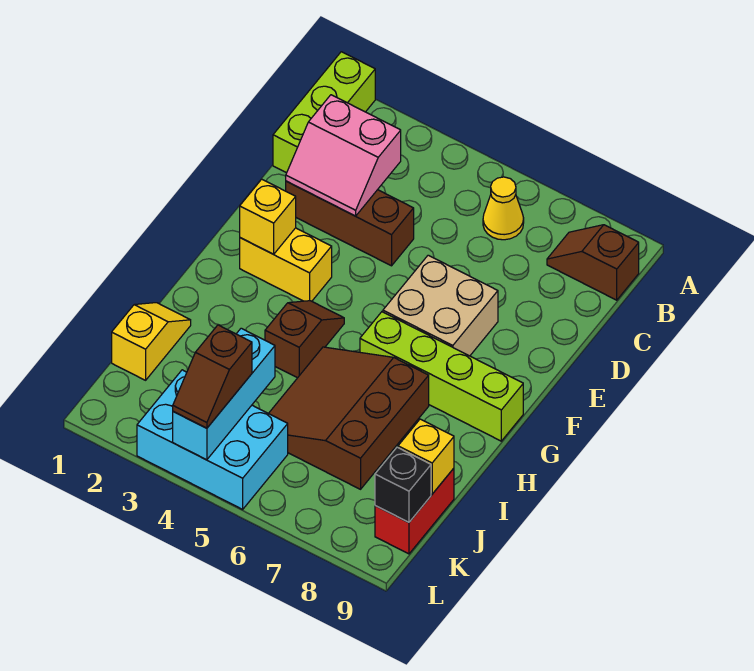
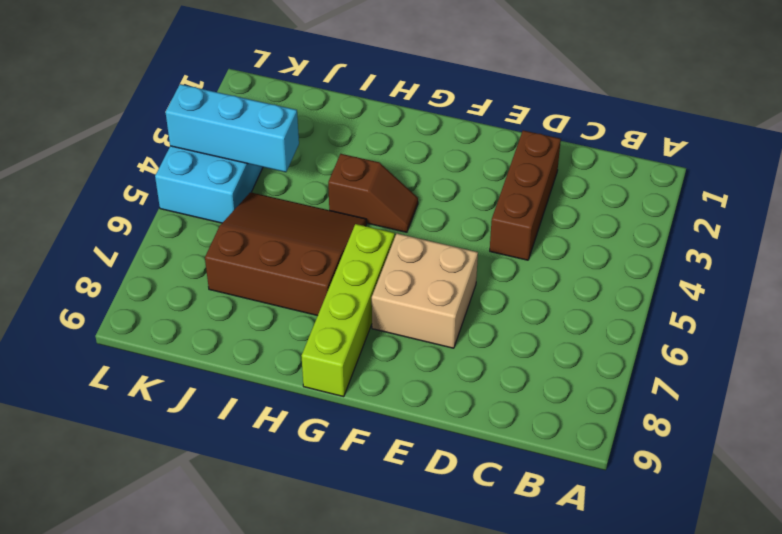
none -> lime brick A1:C1 level 1
none -> yellow cone B6 level 1
none -> brown slope B8:B9 level 1 top 9

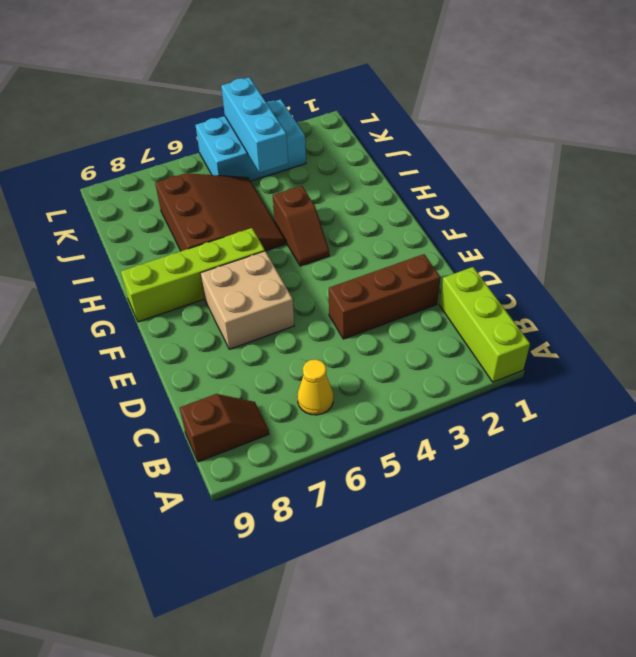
none -> yellow brick F2:F3 level 1
none -> yellow slope I1:J1 level 1 top J
none -> red brick J9:K9 level 1

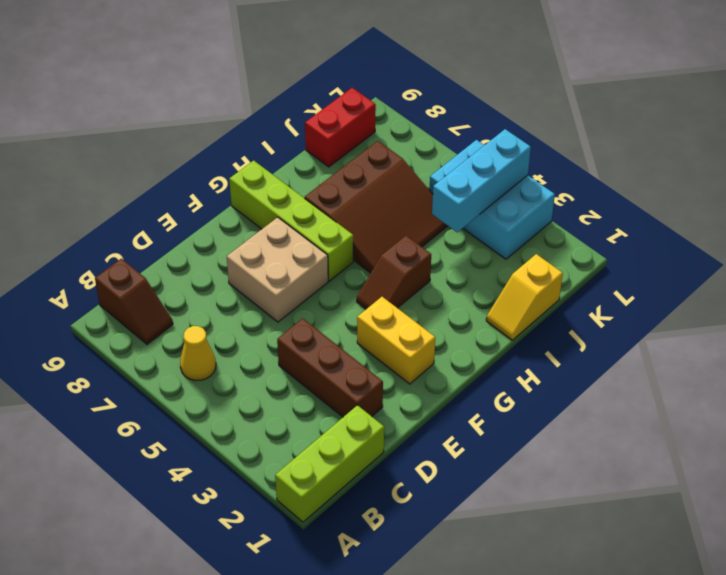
none -> pink slope C2:D3 level 2 top C
none -> yellow brick F2 level 2
none -> yellow brick J9 level 2

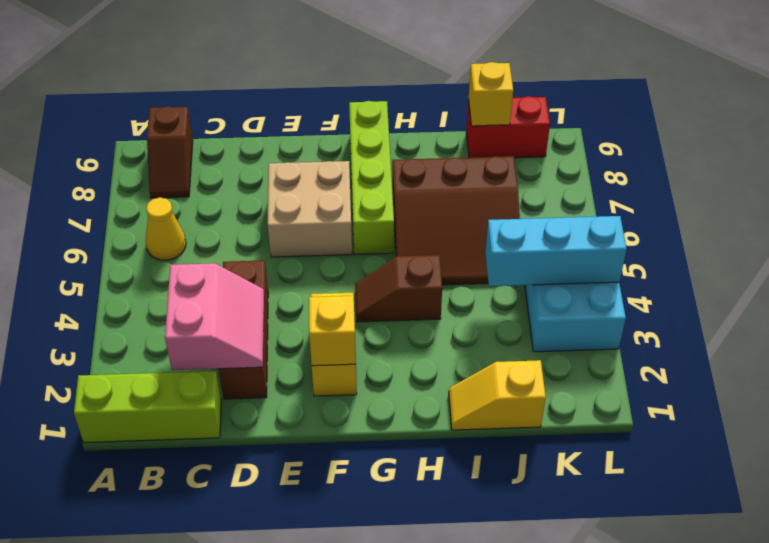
none -> black brick K9 level 2
none -> brown slope K4:L4 level 3 top K

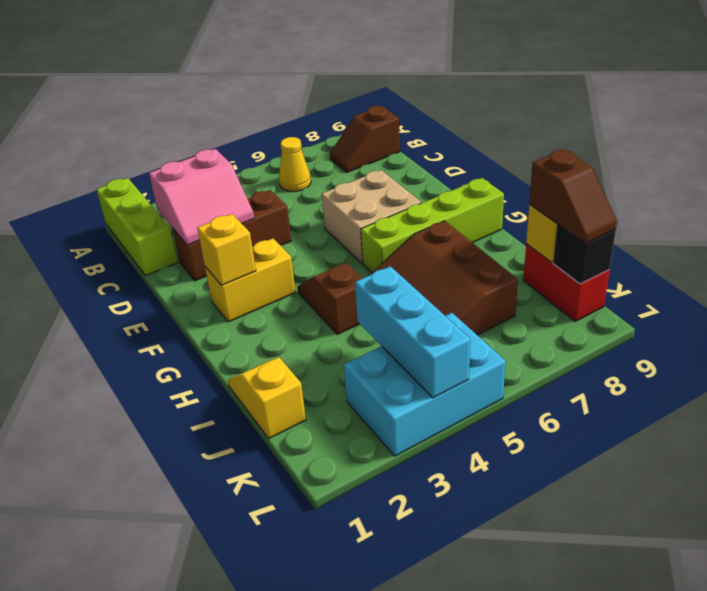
brown slope J9:K9 level 3 top J -> brown slope K4:L4 level 3 top K

